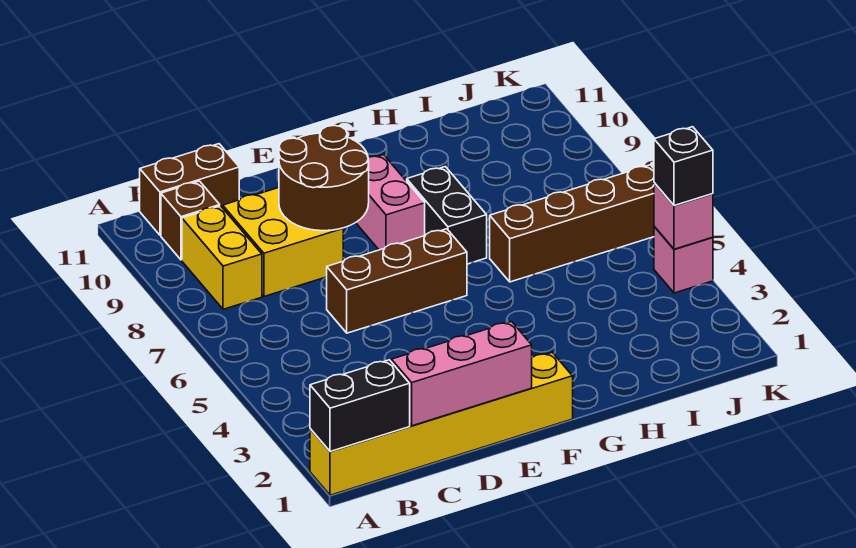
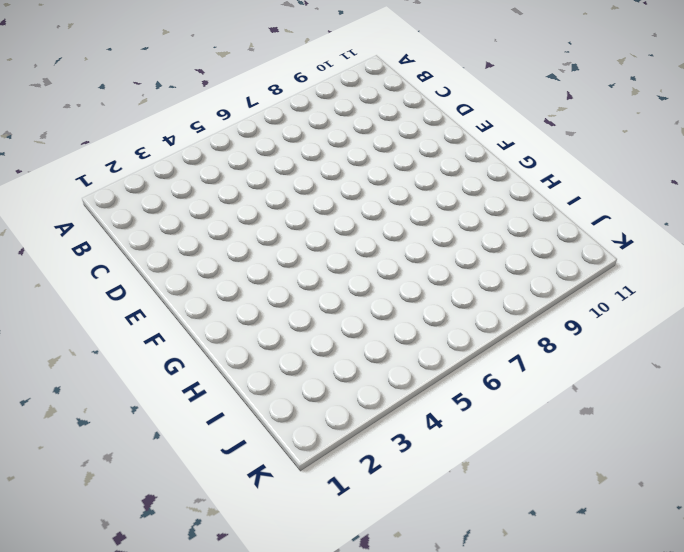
none -> yellow brick A1:F1 level 1
none -> yellow brick B8:B9 level 1
none -> brown brick B10 level 1

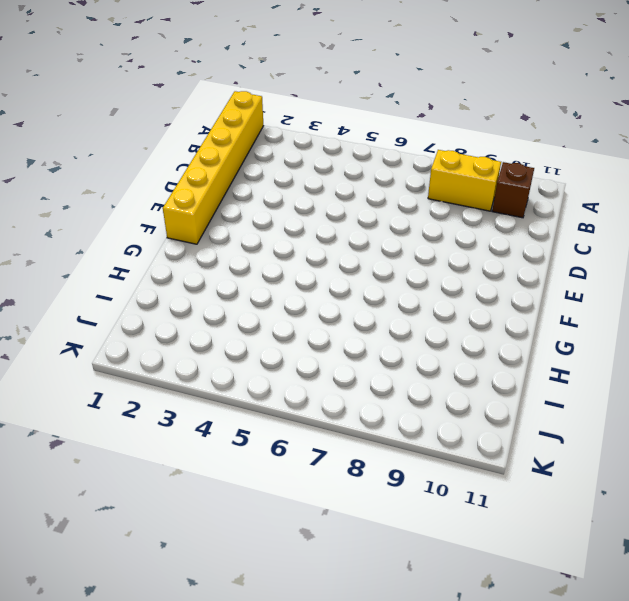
none -> brown brick B11:C11 level 1
none -> yellow brick C8:D9 level 1
none -> brown brick D6:F6 level 1

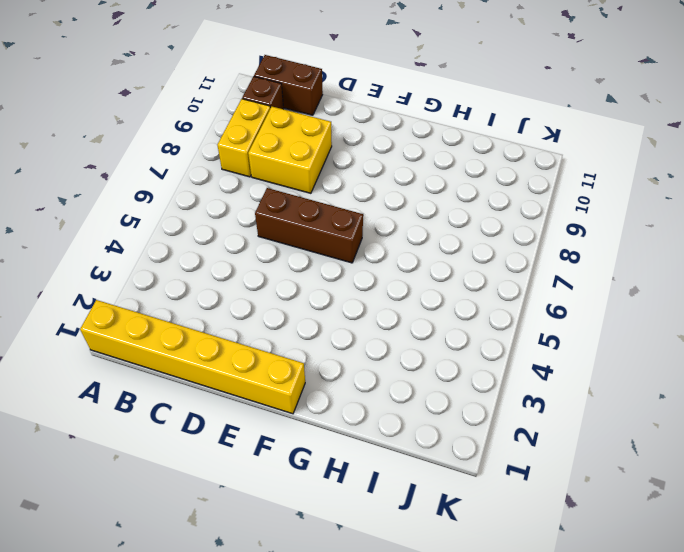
none -> pink brick F8:F9 level 1
none -> black brick G7:G8 level 1
none -> brown brick H6:K6 level 1

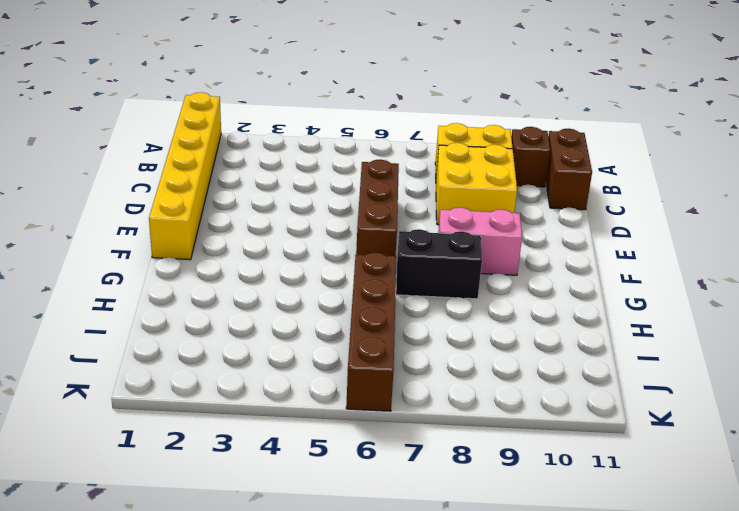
none -> pink brick K4 level 1
none -> black brick A1:B1 level 2
none -> pink brick C1:E1 level 2

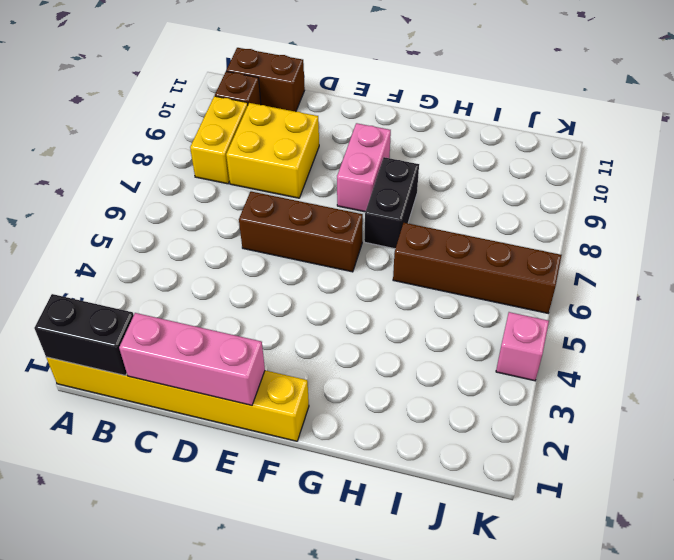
none -> brown round brick D8:E9 level 2
none -> pink brick K4 level 2
none -> black brick K4 level 3

